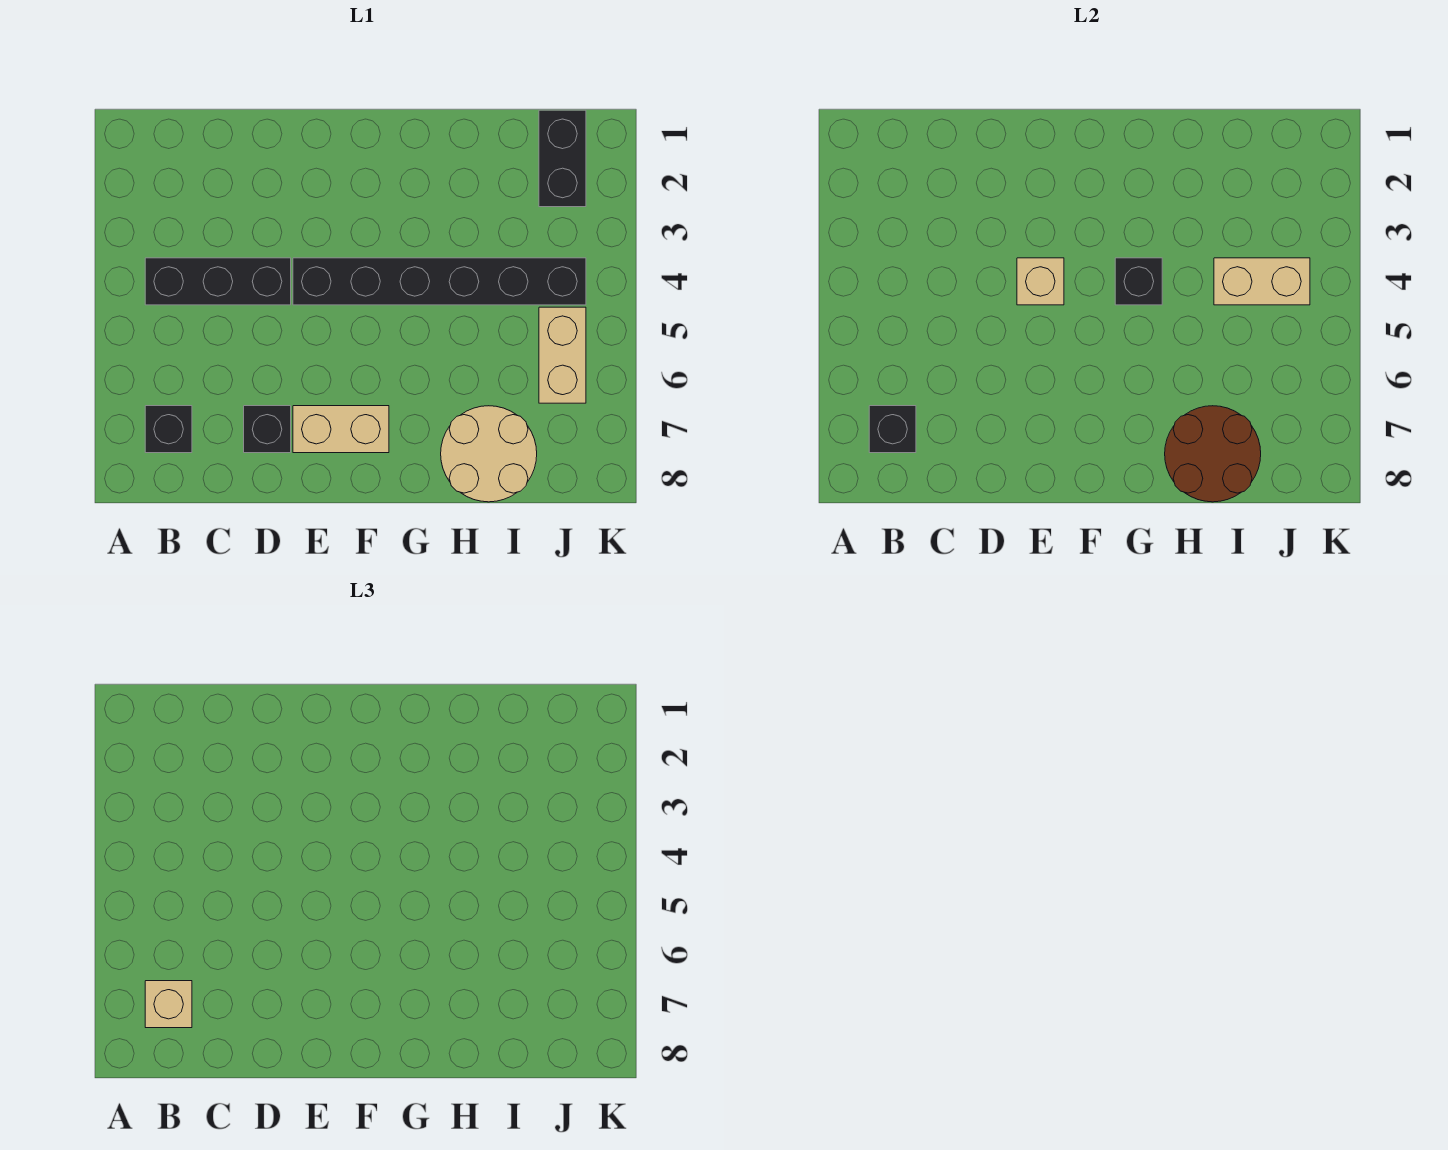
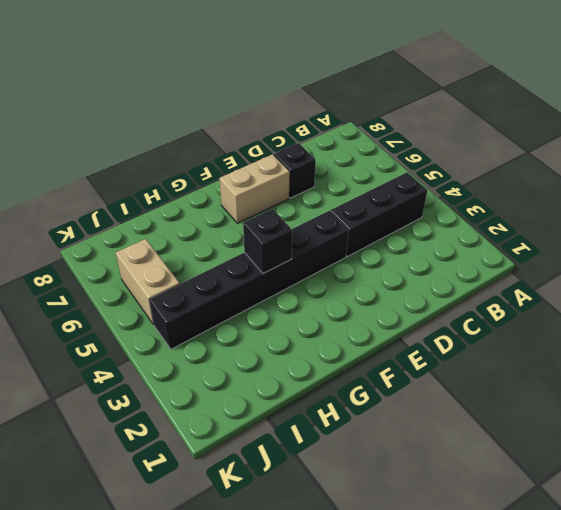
none -> black brick B7 level 1
none -> tan round brick H7:I8 level 1
none -> black brick J1:J2 level 1

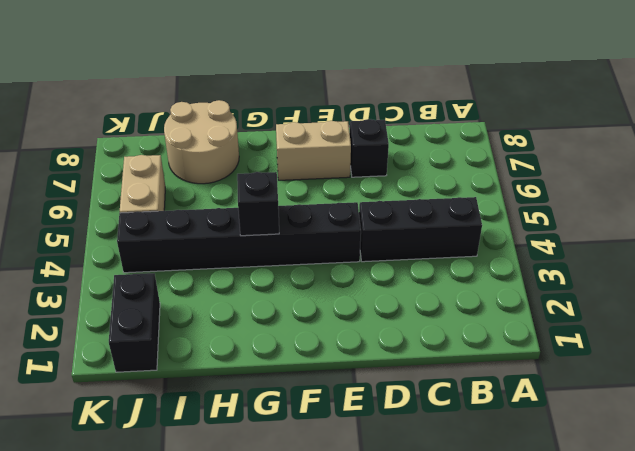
none -> black brick B7 level 1
none -> black brick B7 level 2
none -> tan brick E4 level 2

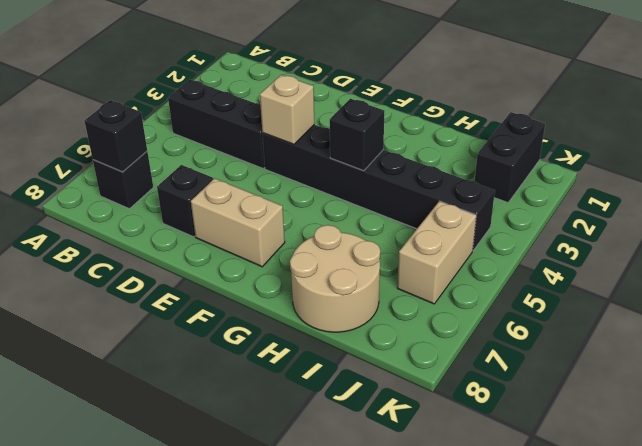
none -> brown round brick H7:I8 level 2
none -> tan brick I4:J4 level 2
none -> tan brick B7 level 3

